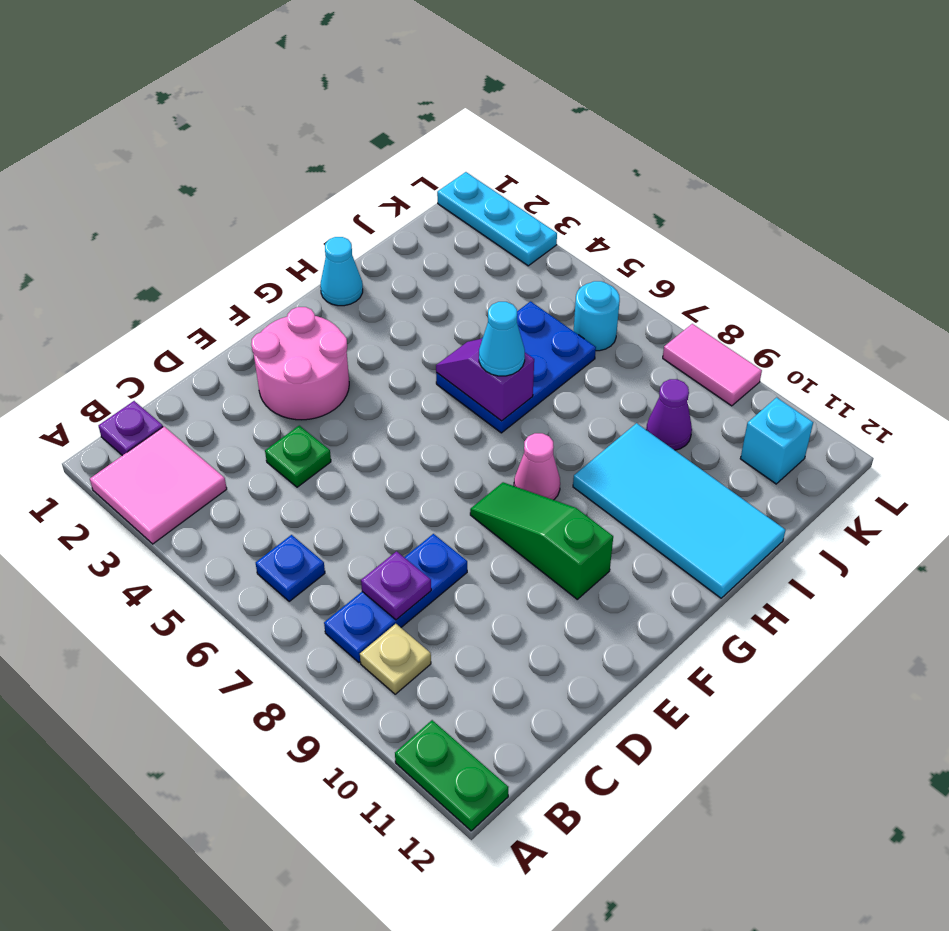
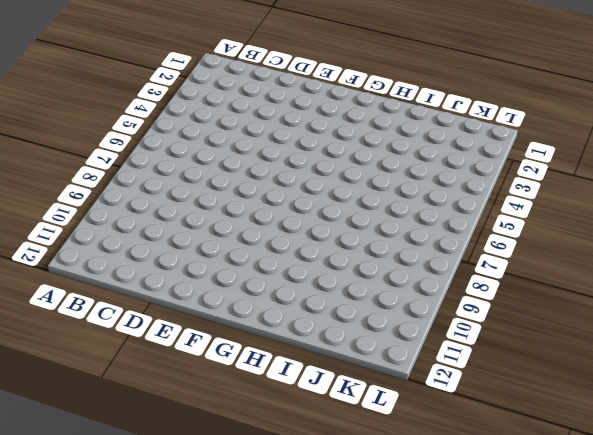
none -> pink tile A2:B3 level 1
none -> green plate A11:A12 level 1
none -> purple plate B1 level 1

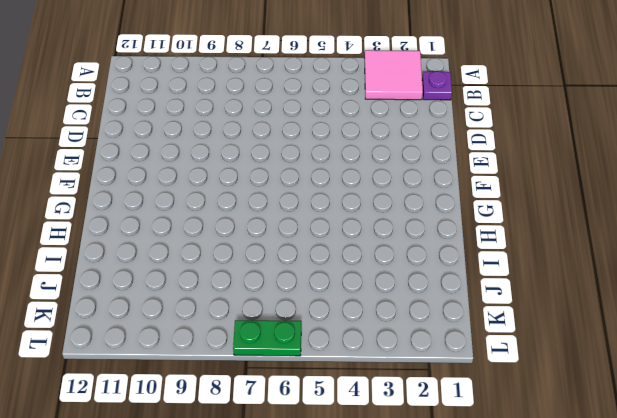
green plate L6:L7 level 1 -> green plate A11:A12 level 1
none -> blue plate B6 level 1
none -> blue plate B8:D8 level 1
none -> tan plate B9 level 1

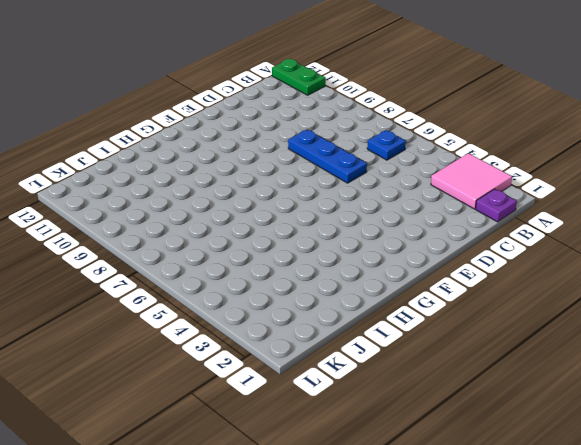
blue plate D6:D8 level 1 -> blue plate B8:D8 level 1
none -> tan plate B9 level 1
none -> green plate D4 level 1
none -> pink round brick E2:F3 level 1

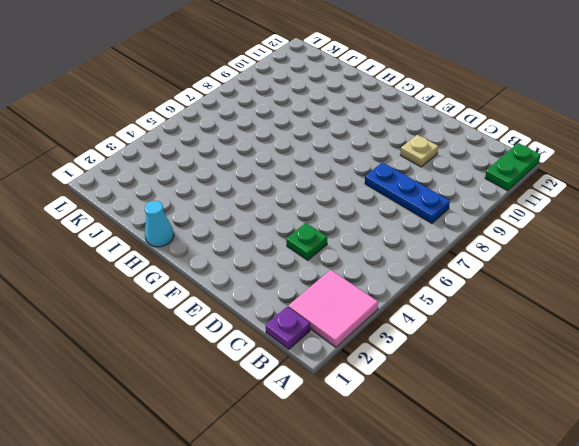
tan plate D10 level 1 -> tan plate B9 level 1
none -> blue plate B6 level 1
none -> pink round brick E2:F3 level 1
none -> green slope F8:F10 level 1 top 10

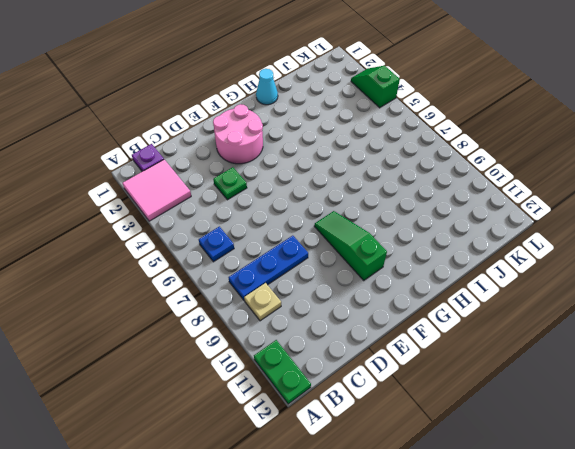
green slope L3:L4 level 1 top 4 -> cyan plate L1:L3 level 1
none -> pink cone G8 level 1
none -> blue plate H5:J6 level 1
none -> cyan tile H9:I12 level 1

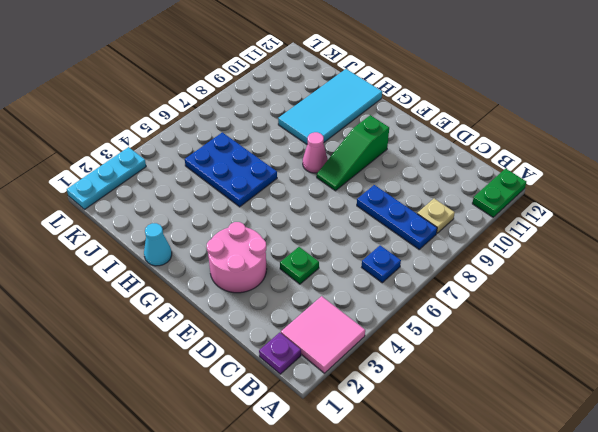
none -> purple cone J9 level 1
none -> cyan round brick K6 level 1
none -> cyan brick K11 level 1

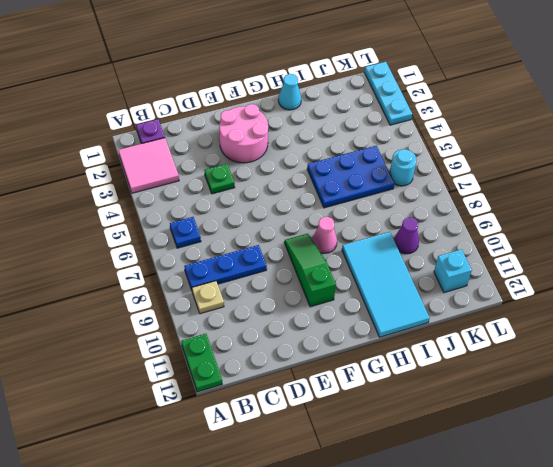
none -> pink tile L8:L9 level 1
none -> purple plate C8 level 2
none -> purple slope H5:H6 level 2 top 6

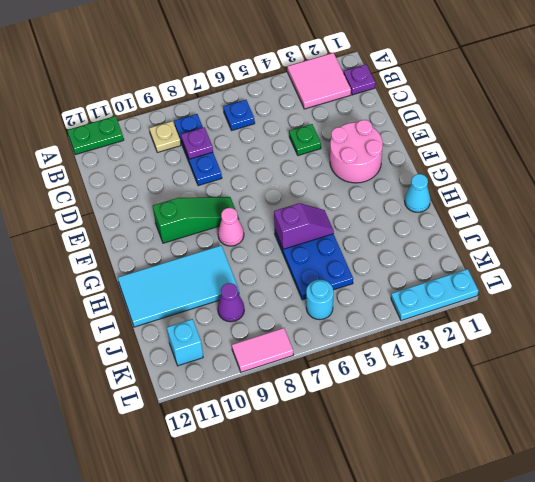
none -> cyan cone H6 level 3

